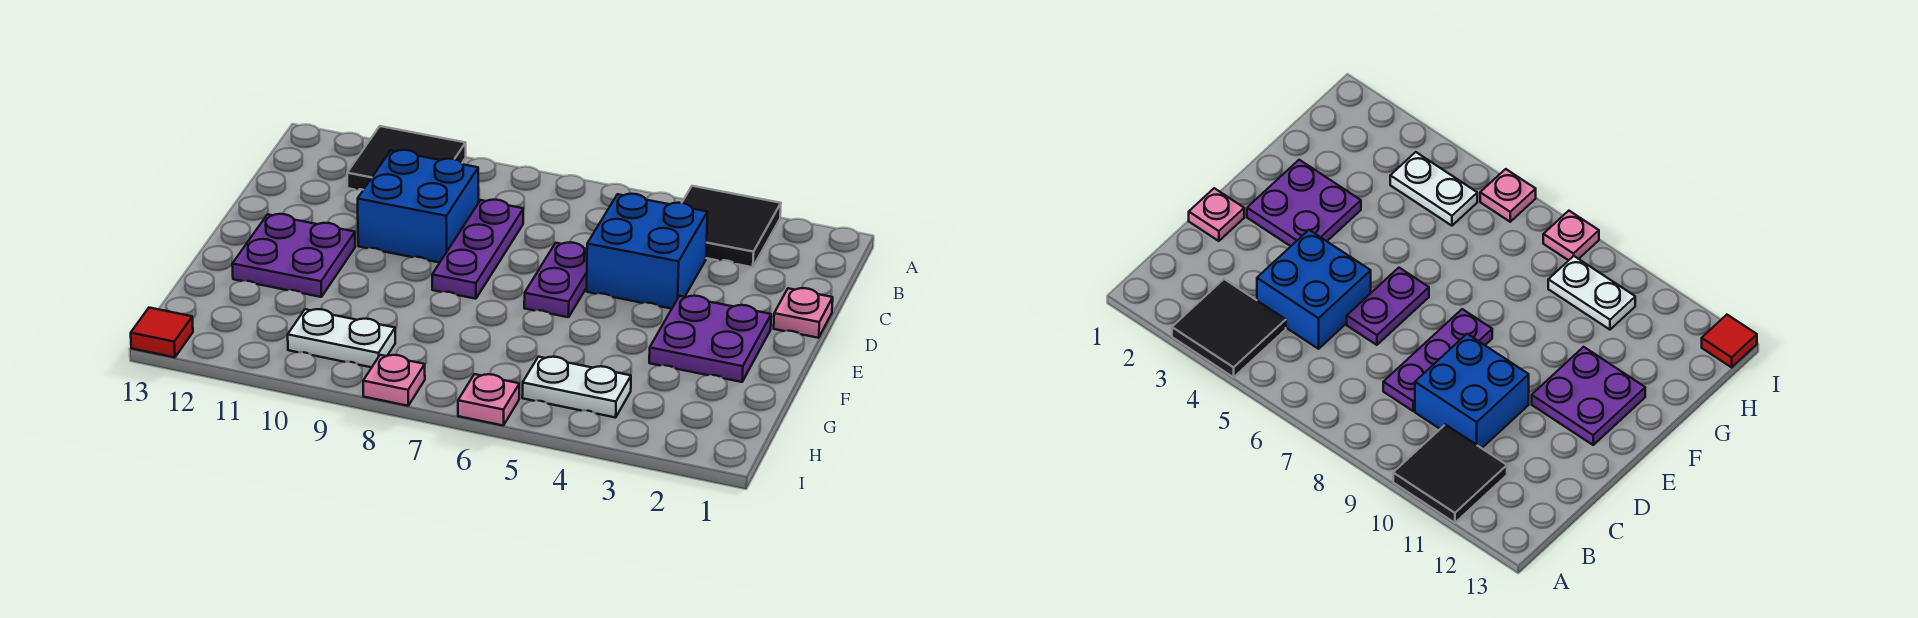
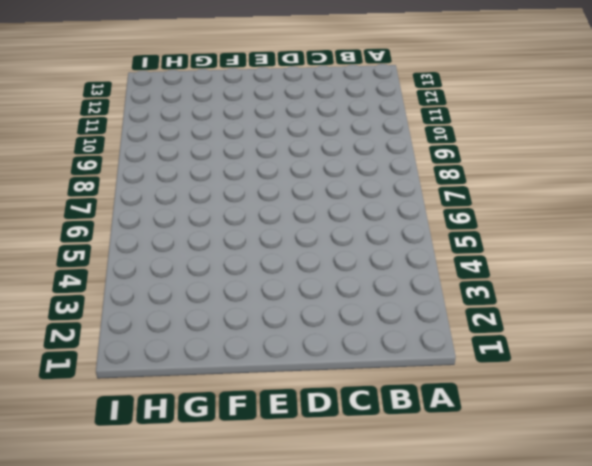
none -> black tile A3:B4 level 1
none -> black tile A10:B11 level 1
none -> blue brick C4:D5 level 1

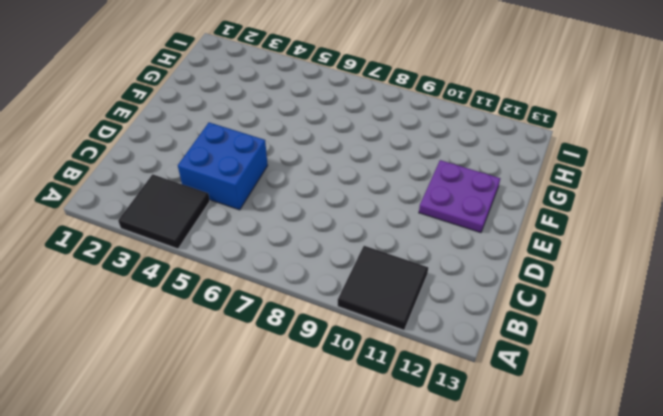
none -> purple plate C8:E8 level 1
none -> blue brick C9:D10 level 1
none -> pink plate D1 level 1

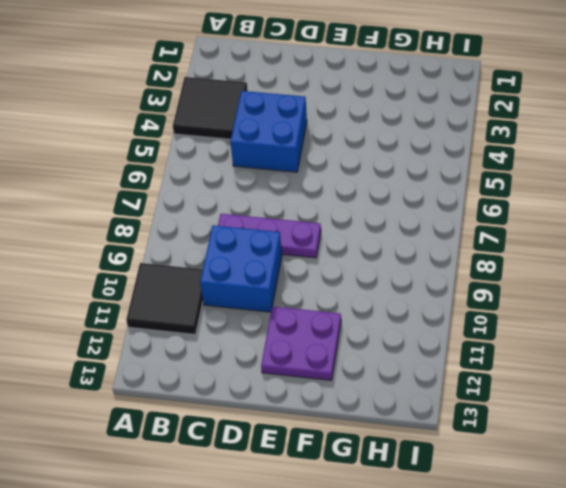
none -> pink plate D1 level 1
none -> purple plate D6:E6 level 1
none -> purple plate E2:F3 level 1

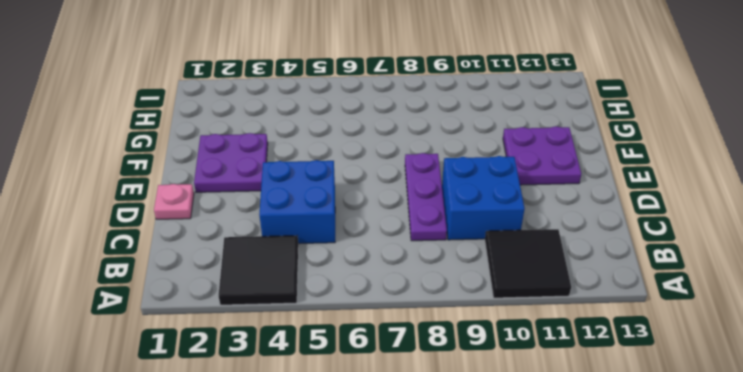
none -> purple plate D6:E6 level 1
none -> white plate H4:H5 level 1
none -> white plate H9:H10 level 1

